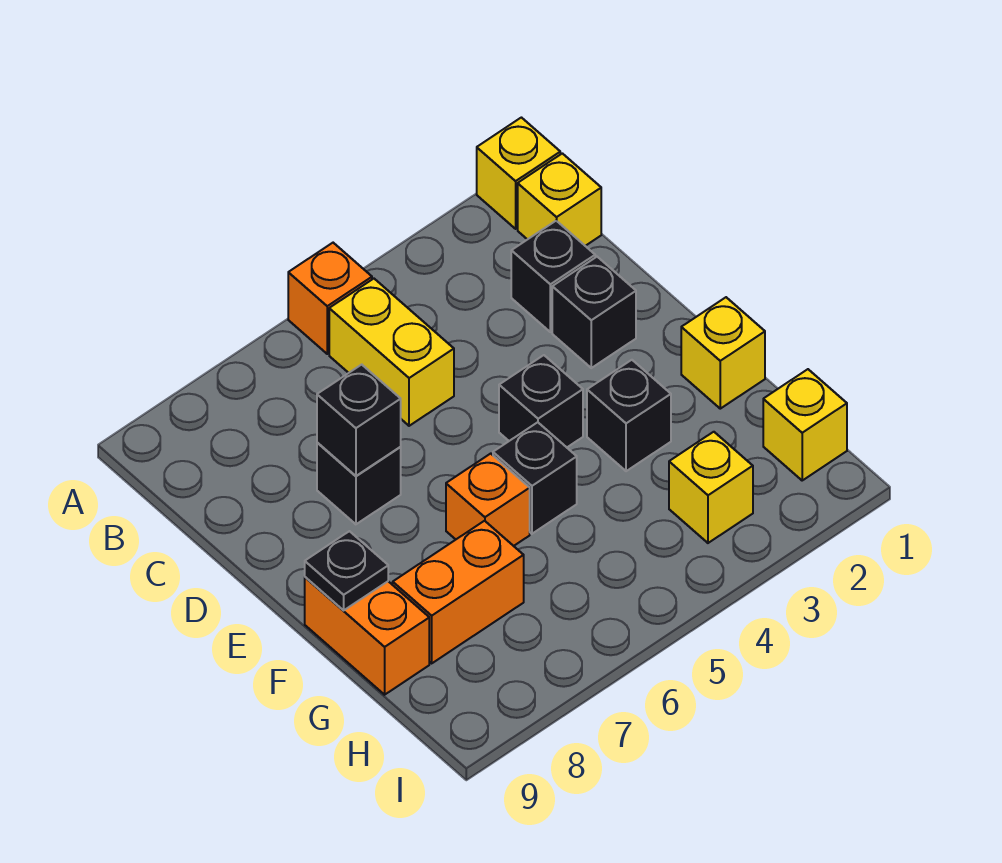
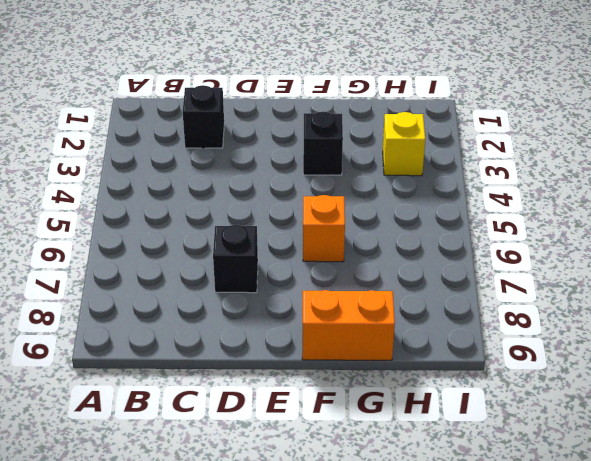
none -> yellow brick A1 level 1
none -> orange brick A5 level 1
none -> yellow brick B1 level 1

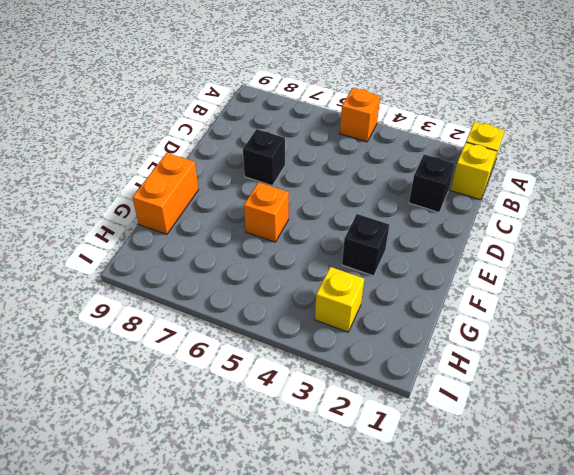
none -> yellow brick B5:C5 level 1
none -> black brick D2 level 1
none -> black brick E4 level 1

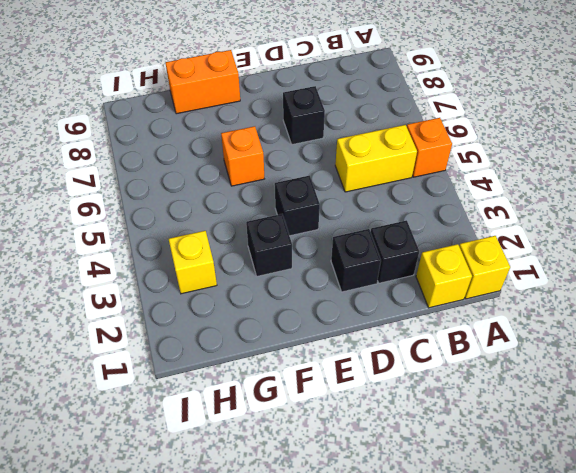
none -> yellow brick F1 level 1
none -> black brick F5 level 1
none -> orange brick G7:G8 level 1

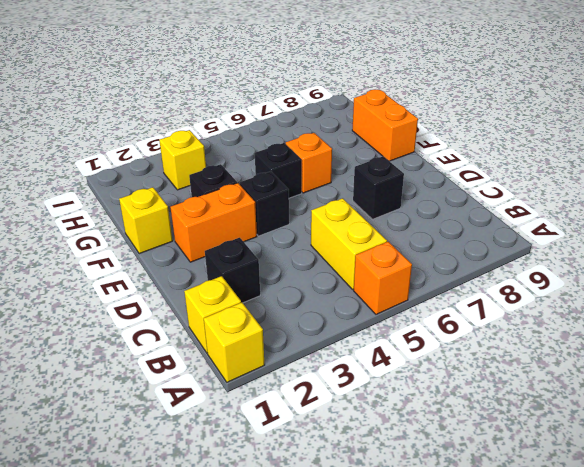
orange brick E2:E3 level 1 -> orange brick G7:G8 level 1
none -> black brick D2 level 1
none -> yellow brick H1 level 1
none -> black brick D7 level 2

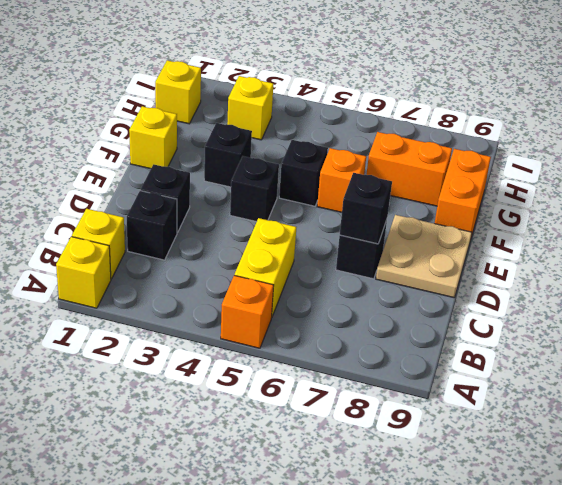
tan plate D8:E9 level 1 -> none
none -> black plate F9 level 2

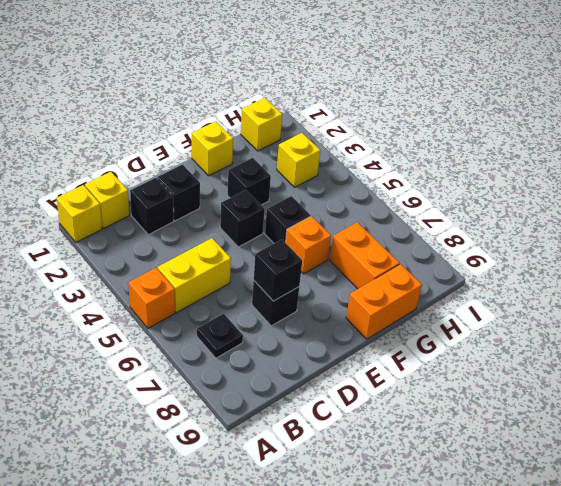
black plate B7 level 1 -> black plate F9 level 2

